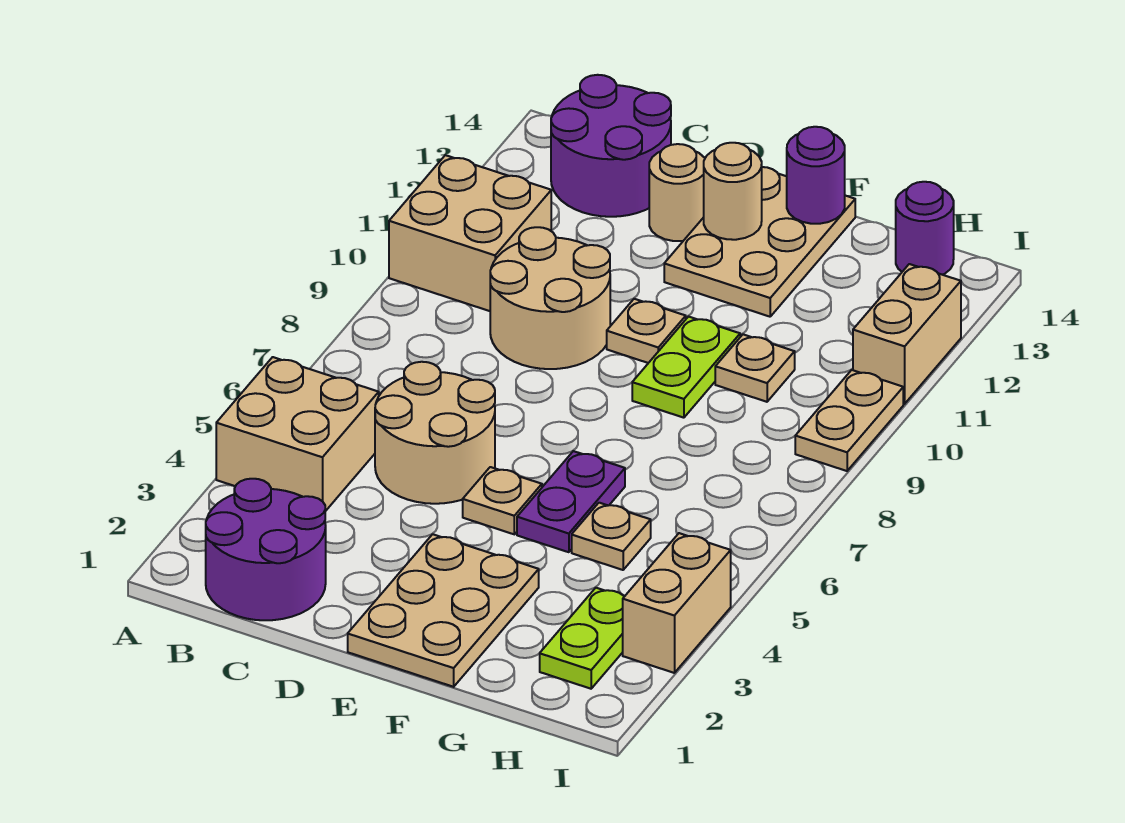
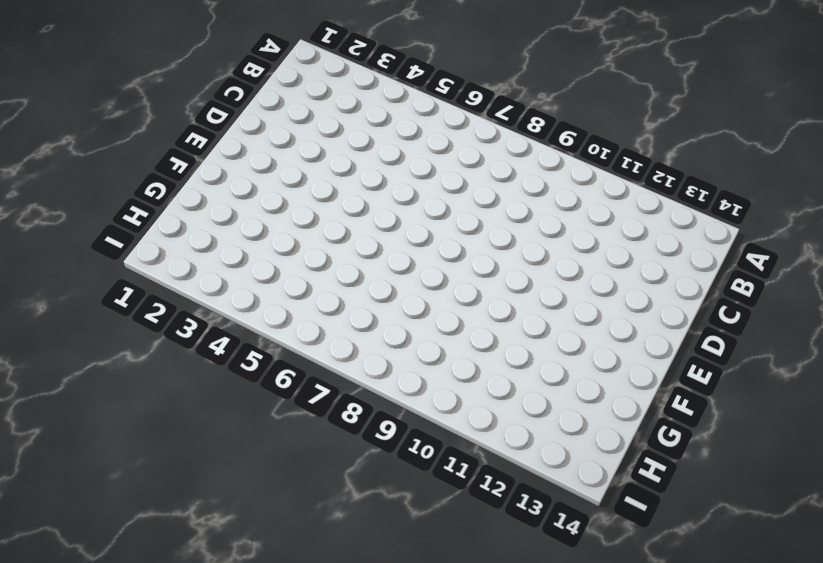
none -> tan brick A4:B5 level 1
none -> tan brick A10:B11 level 1
none -> purple round brick B1:C2 level 1

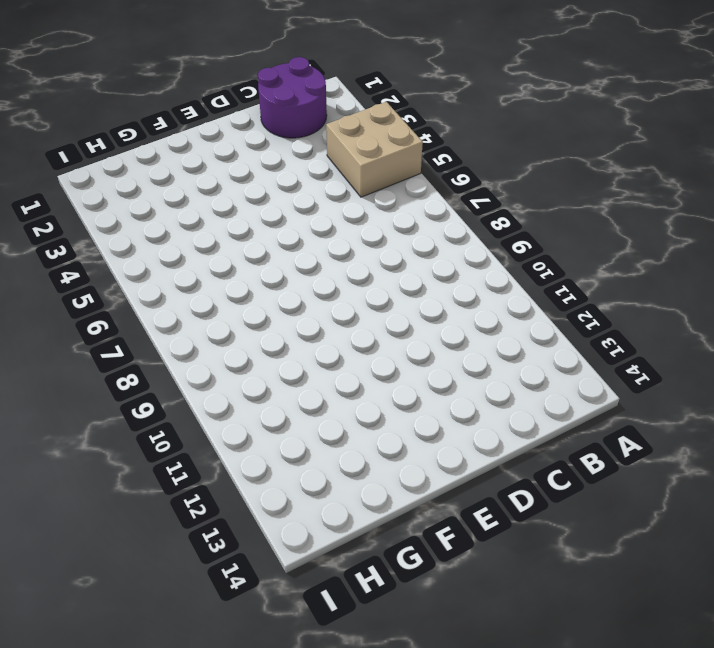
none -> tan brick A10:B11 level 1
none -> purple round brick B13:C14 level 1
none -> tan round brick C5:D6 level 1

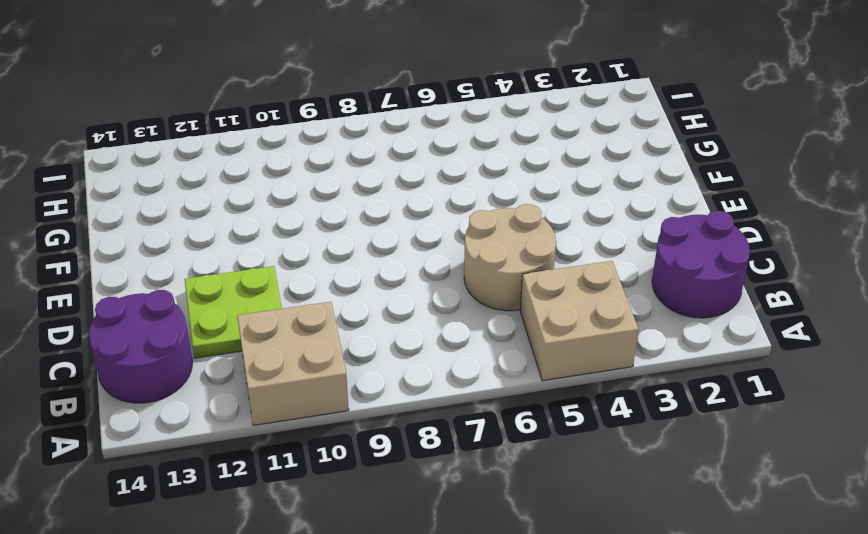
lime plate C11:D12 level 1 -> none
none -> tan round brick C9:D10 level 1
none -> tan round brick D13 level 1
none -> tan plate E1:F3 level 1

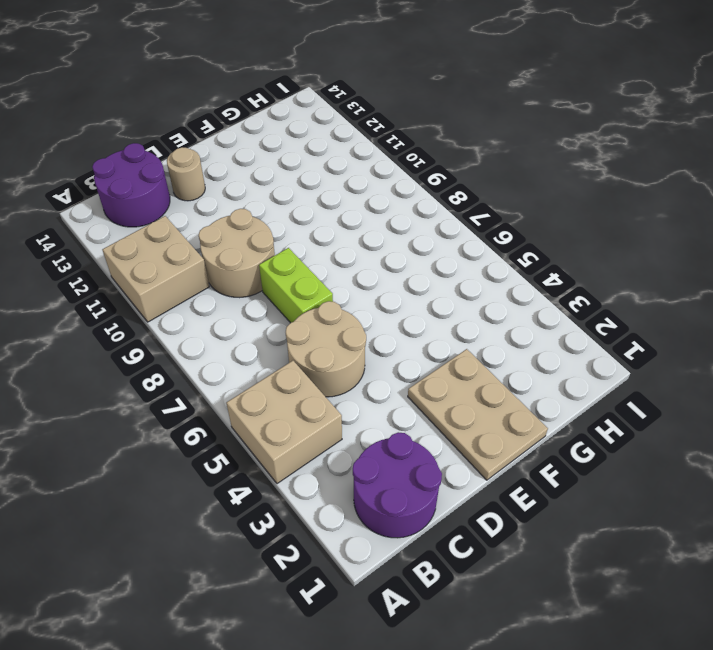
lime brick D7:D8 level 1 -> none
none -> tan plate E5 level 1
none -> tan plate E10 level 1
none -> tan plate E12:F14 level 1

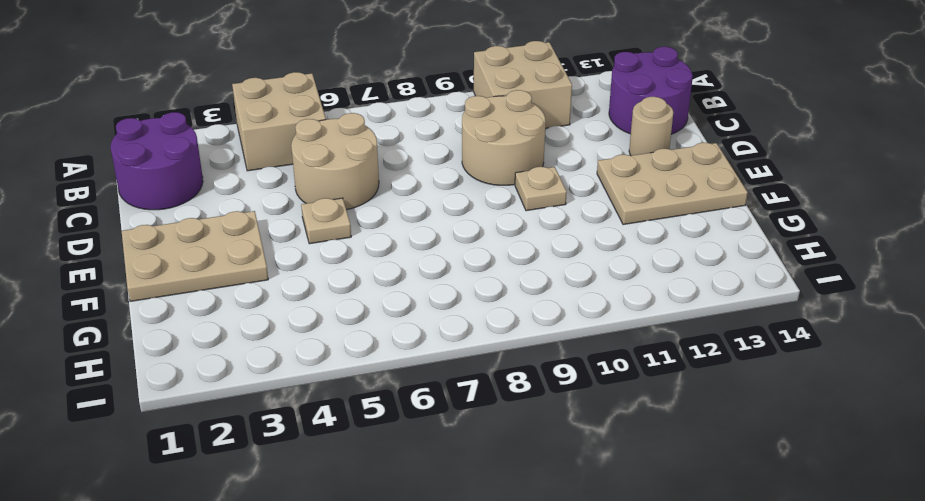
none -> purple plate F5:F6 level 1
none -> lime plate F9:F10 level 1
none -> tan plate G5 level 1

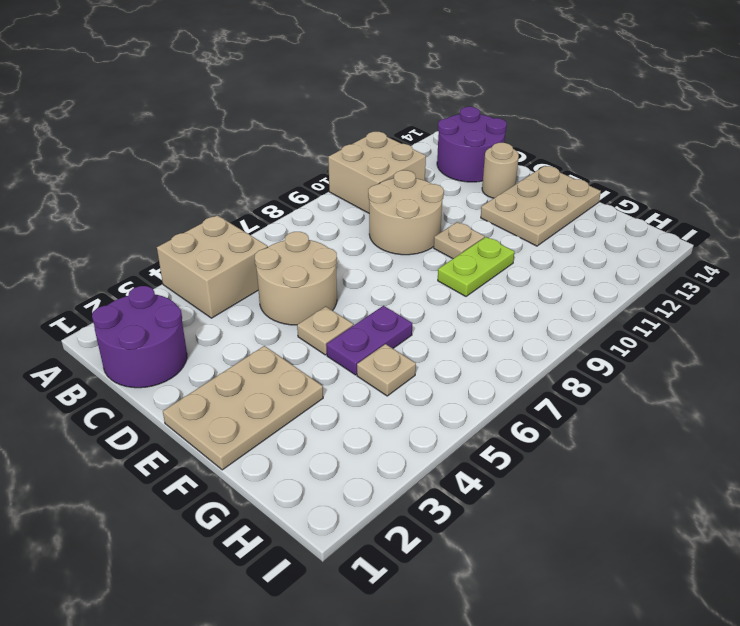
none -> tan plate G10 level 1
none -> lime plate H2:H3 level 1
none -> purple round brick H14 level 1

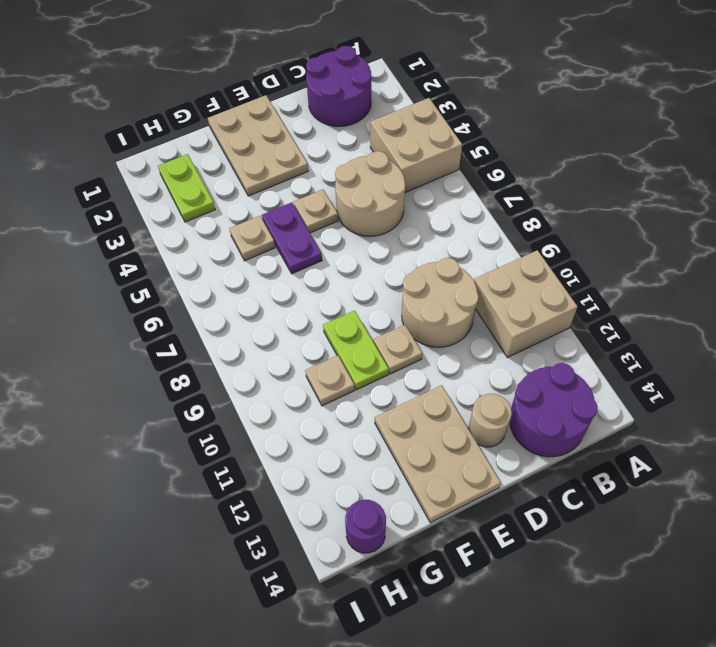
none -> tan brick I3:I4 level 1
none -> tan plate I9:I10 level 1
none -> tan brick I11:I12 level 1

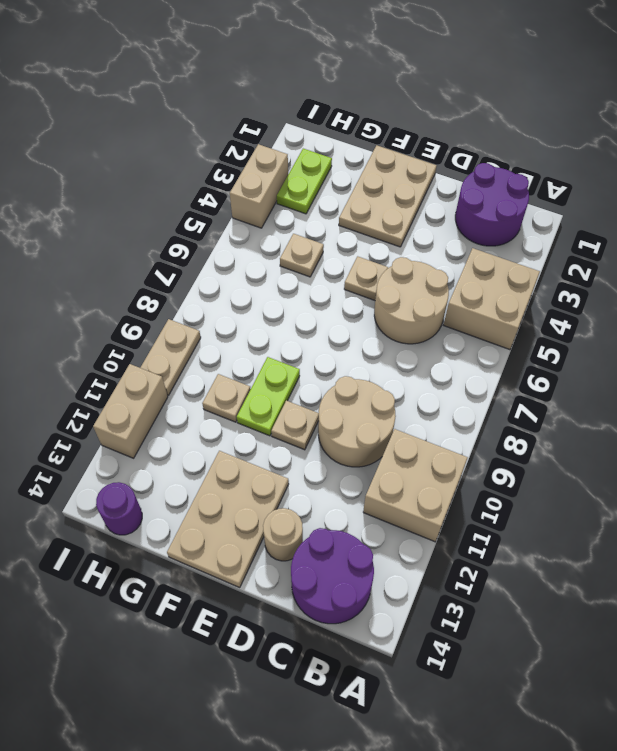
none -> purple plate F5:F6 level 1
none -> tan round brick E13 level 2
none -> purple round brick F14 level 2

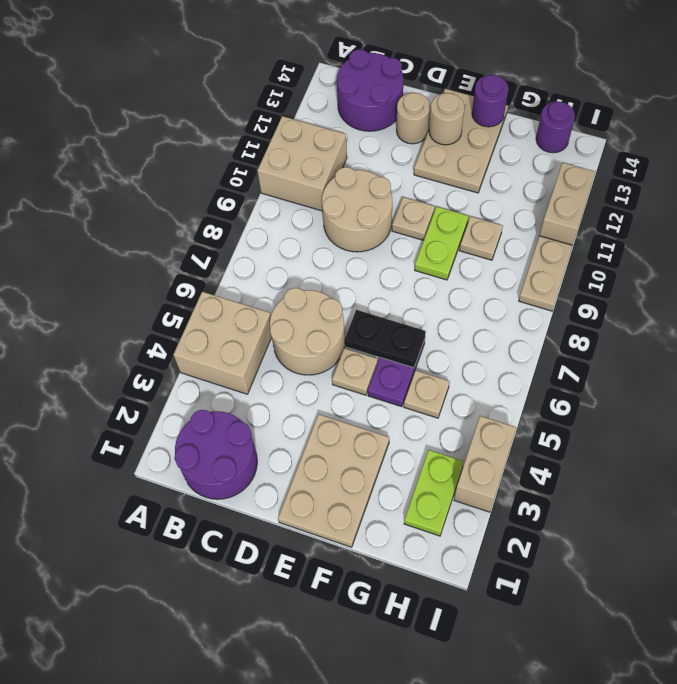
black plate E6:F6 level 2 -> none

